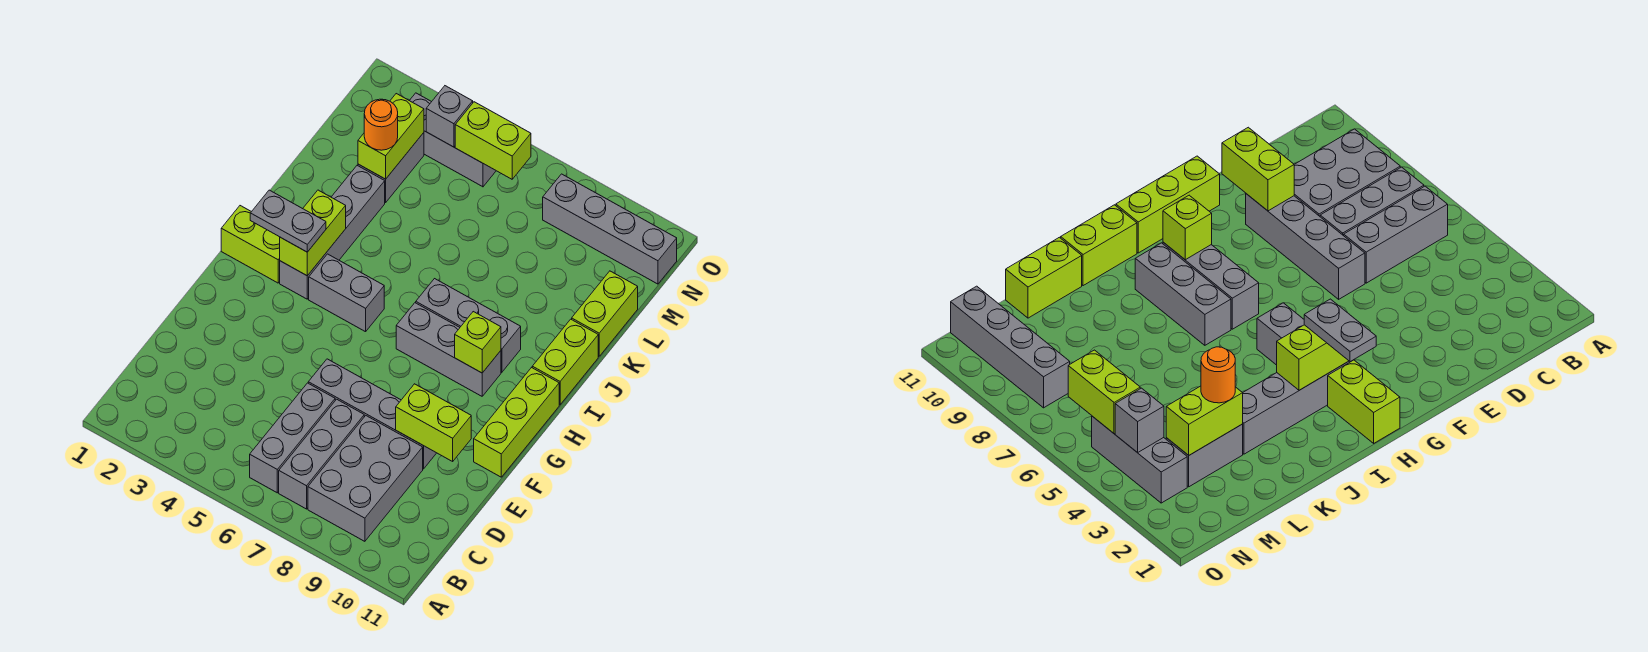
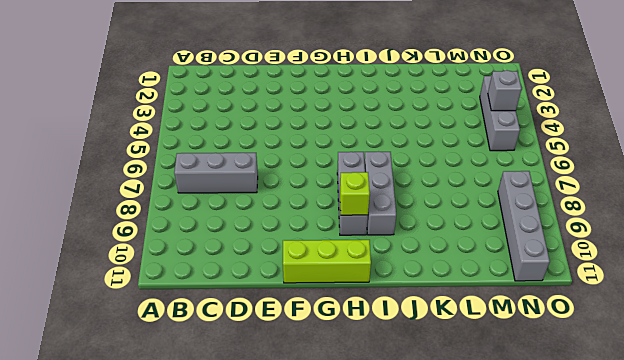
none -> grey brick B6:D6 level 1
none -> grey brick B8:D9 level 1
none -> grey brick E6:E9 level 1

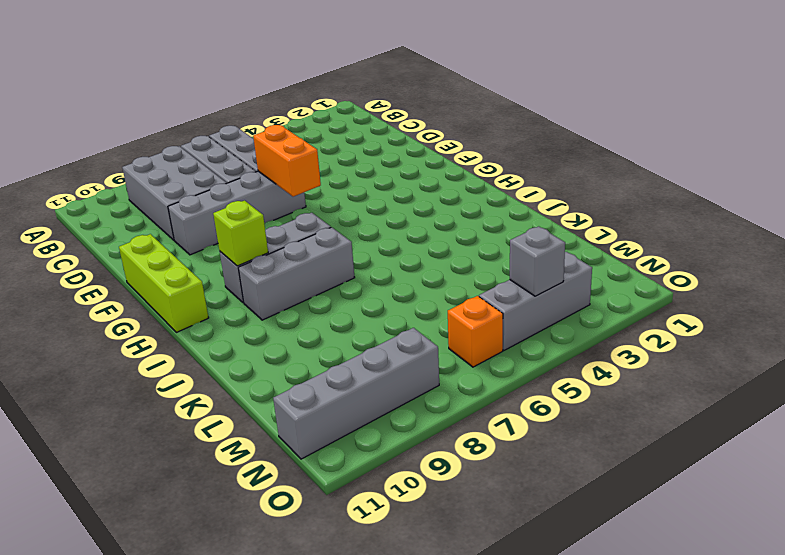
orange brick E6:F6 level 2 -> none
orange brick N6 level 1 -> none
none -> lime brick H1:H2 level 1
none -> grey brick H3:K3 level 1
none -> grey brick H4:H5 level 1

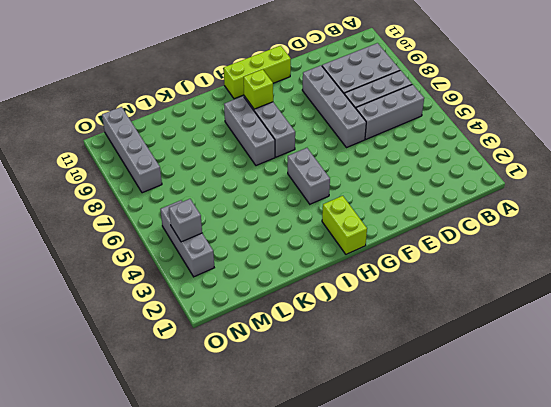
none -> grey brick H3:K3 level 1
none -> lime brick I11:J11 level 1
none -> lime brick K11:L11 level 1

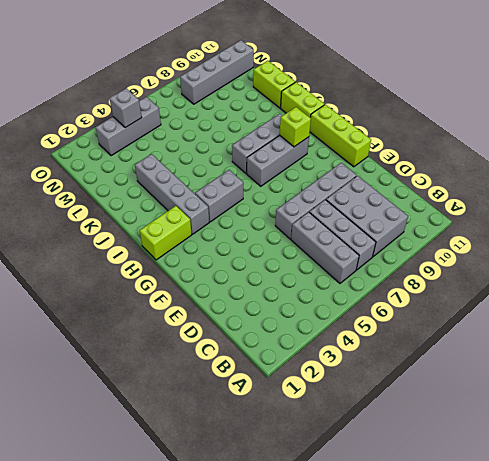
none -> grey brick L3:M3 level 1
none -> lime brick E9:E10 level 2
none -> lime brick H3:I3 level 2

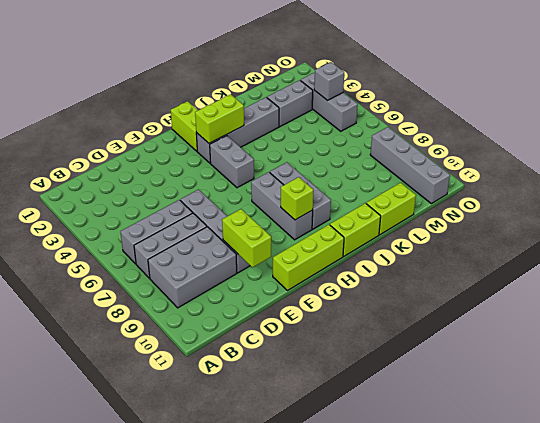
none -> lime brick L3:M3 level 2
none -> lime brick N5:N6 level 2
none -> grey plate H2:H3 level 3

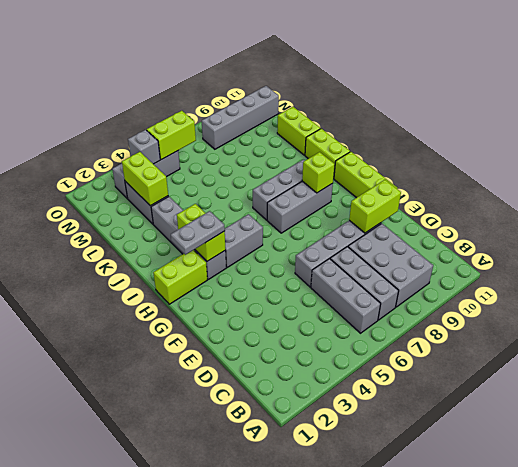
none -> orange round brick L3 level 3

